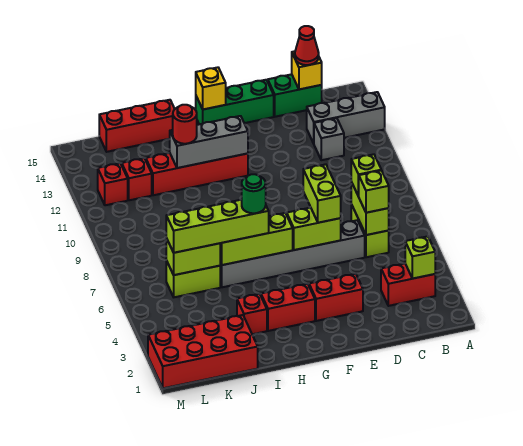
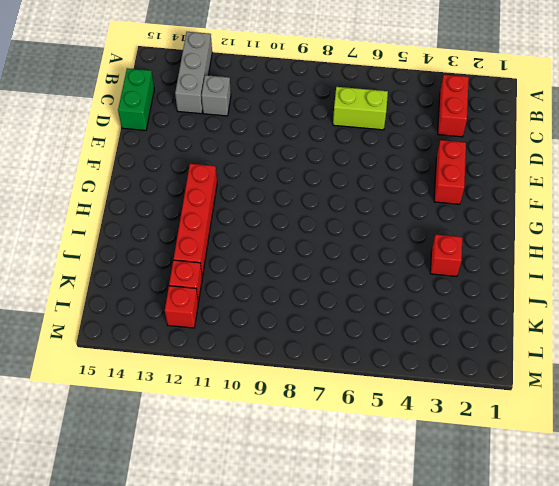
none -> grey brick D6:I6 level 1
none -> green brick E15:G15 level 1
none -> red brick G3:H3 level 1
none -> red brick I15:K15 level 1

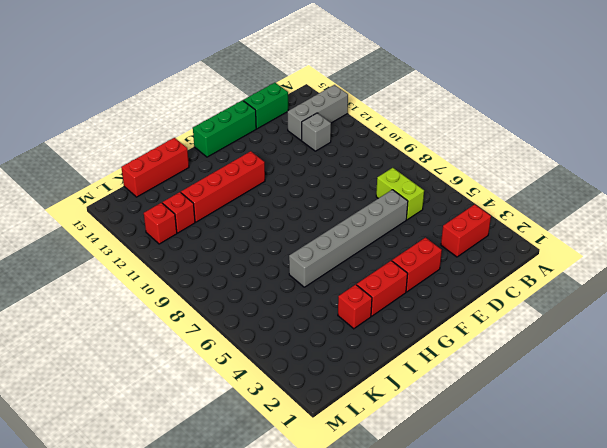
none -> red brick J1:M2 level 1
none -> lime brick J6:K6 level 1
none -> lime brick B3 level 2
none -> lime brick C6:C7 level 2

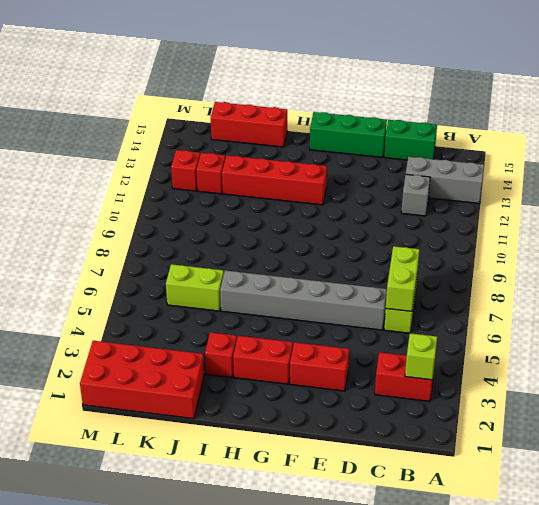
none -> yellow brick C15 level 2
none -> lime brick E6:F6 level 2
none -> lime brick G6:I6 level 2
none -> grey brick G12:I12 level 2

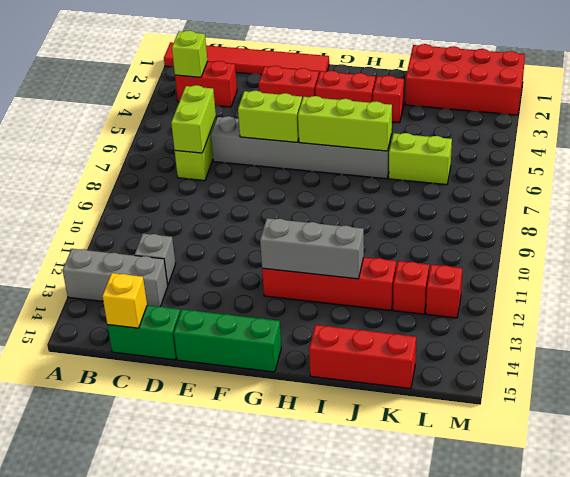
red tile A1:F1 level 1 -> none
none -> yellow brick G15 level 2
none -> lime brick J6:K6 level 2
none -> lime brick C6 level 3
none -> lime brick C7 level 3

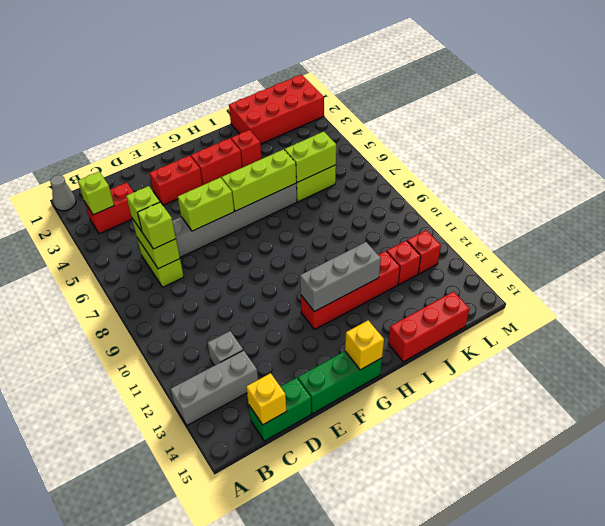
grey cone A1 level 1 -> none
none -> red cone C15 level 3
none -> lime brick E6:E7 level 3
none -> lime brick H6:K6 level 3
none -> red round brick I12 level 3

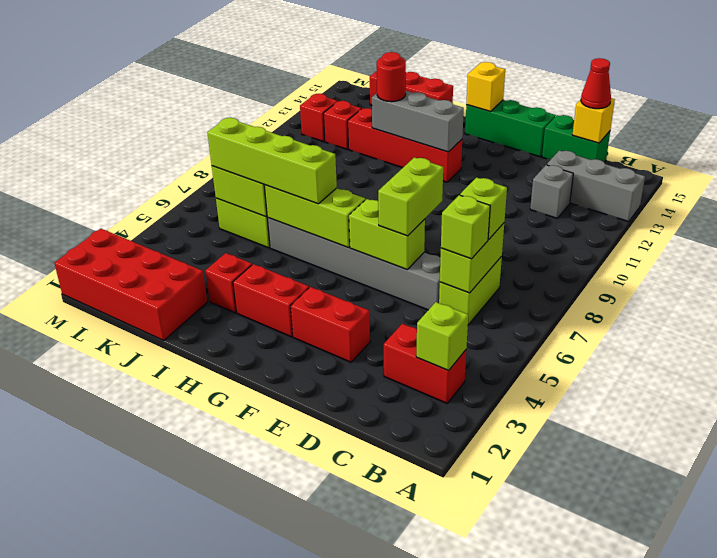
none -> green round brick H6 level 4

